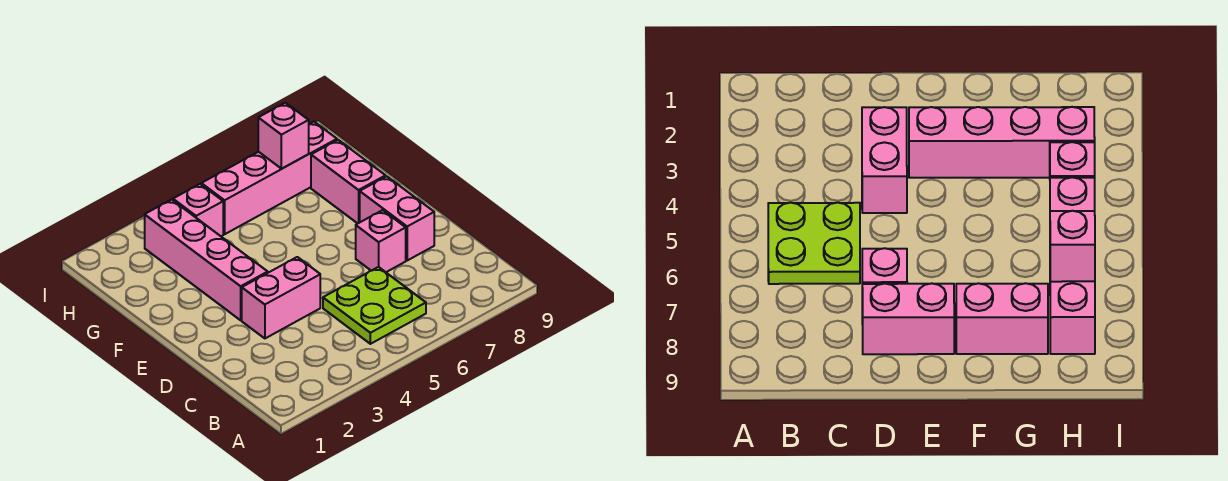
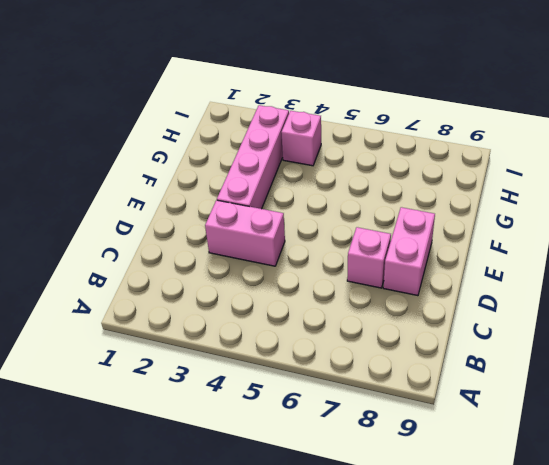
none -> lime plate B5:C6 level 1
none -> pink brick F8:G8 level 1

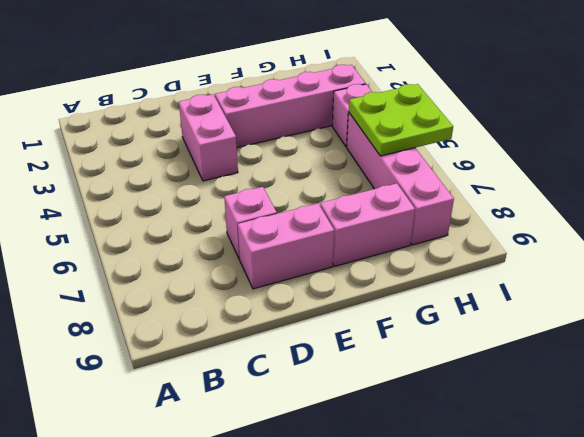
lime plate H5:I6 level 2 -> lime plate B5:C6 level 1
none -> pink brick H7 level 2

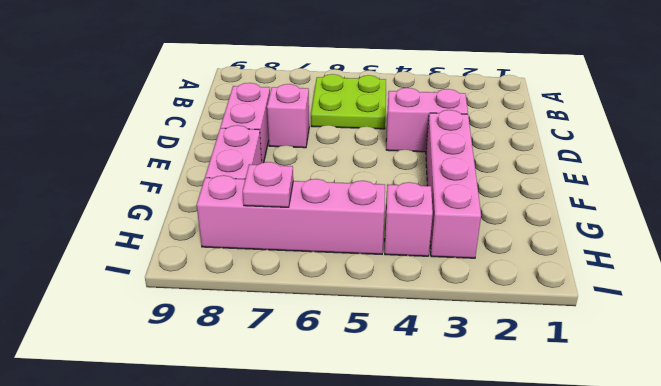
pink plate H7 level 2 -> pink brick H7 level 2

